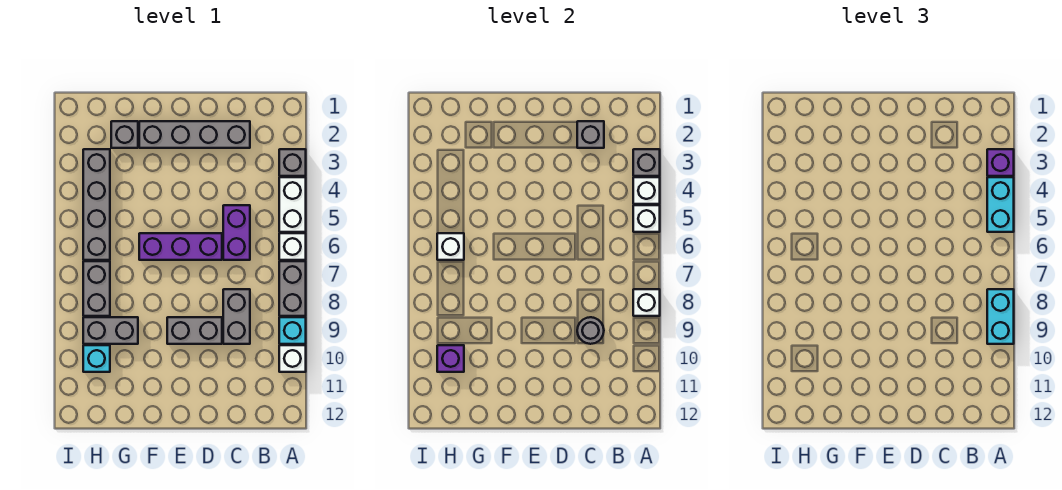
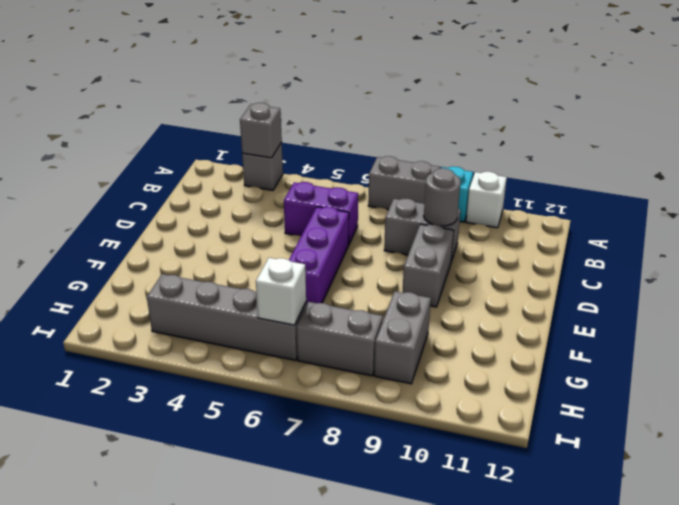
none -> white brick A4:A5 level 1
none -> white brick A6 level 1
none -> grey brick C2:F2 level 1

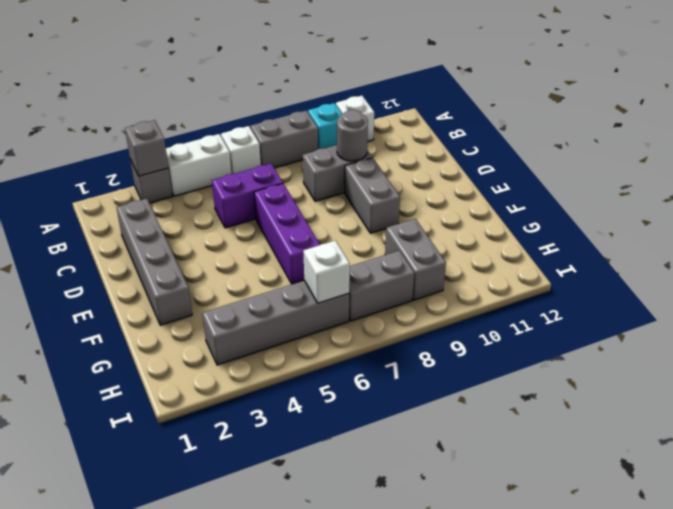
none -> grey brick G2 level 1
none -> cyan brick H10 level 1
none -> white brick A4 level 2

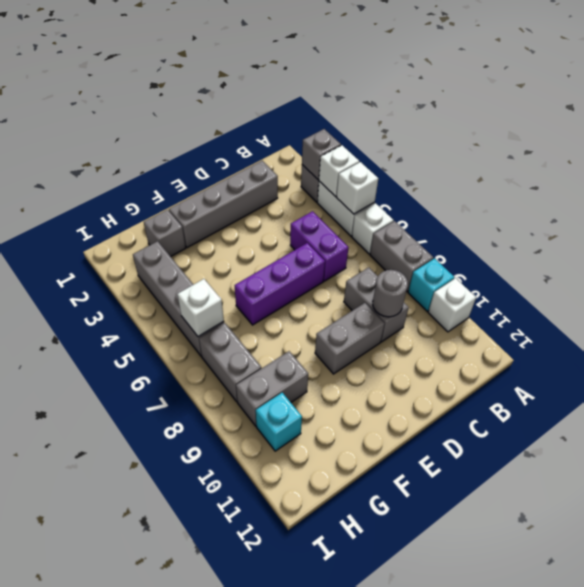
none -> white brick A8 level 2
none -> grey brick C2 level 2
none -> purple brick H10 level 2

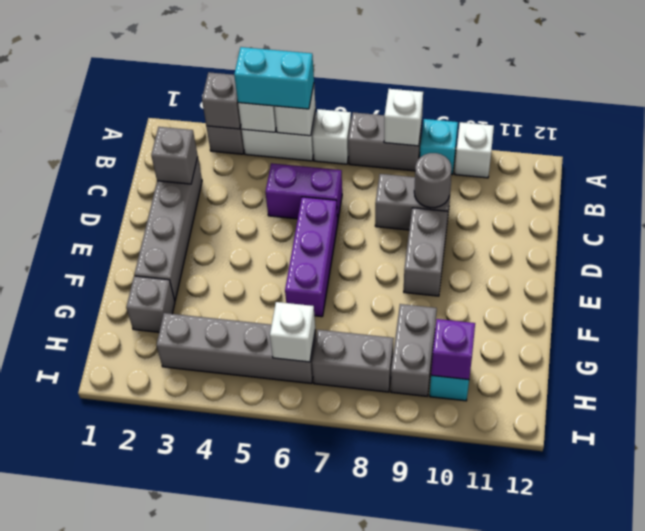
none -> purple brick A3 level 3
none -> cyan brick A8:A9 level 3

